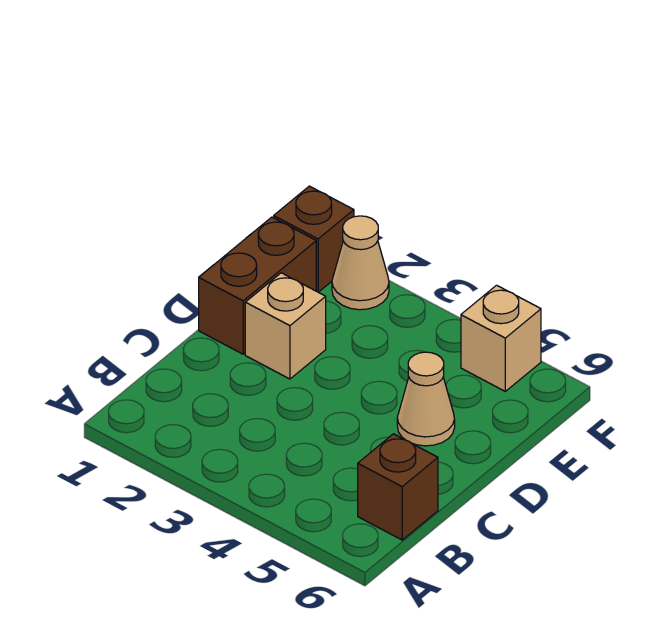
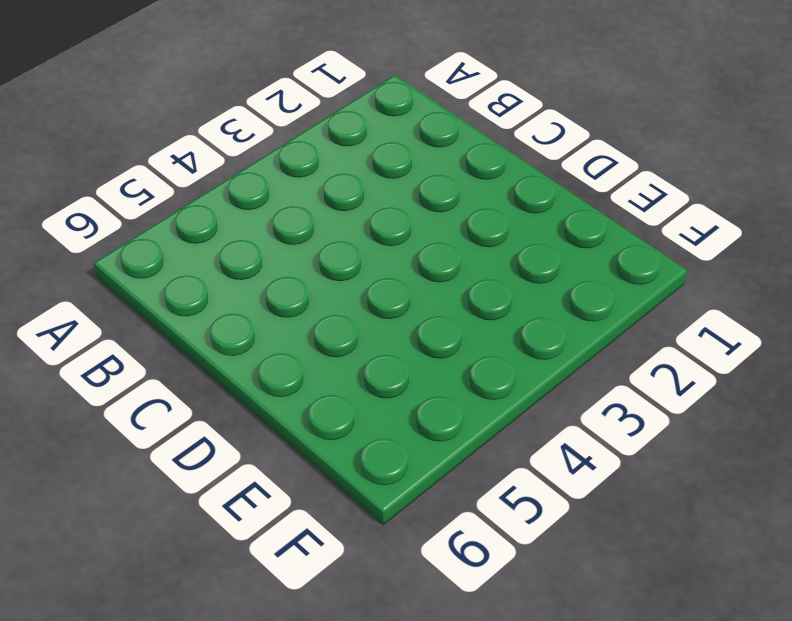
none -> brown brick B6 level 1
none -> brown brick D1:E1 level 1

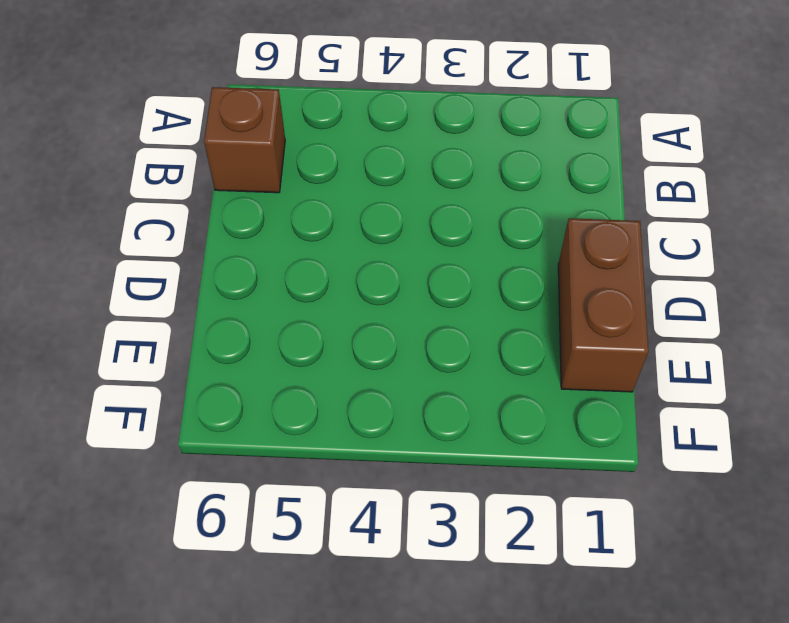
none -> tan brick D2 level 1
none -> tan cone D5 level 1

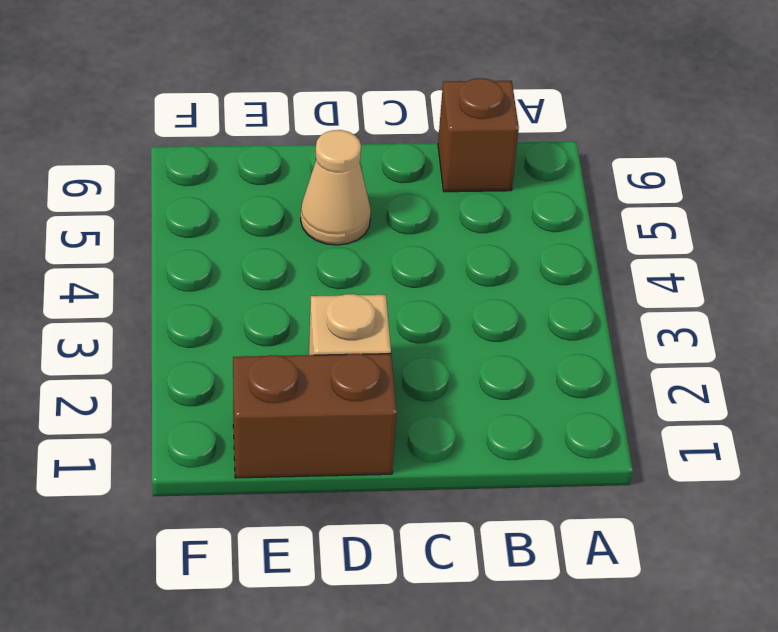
none -> brown brick F1 level 1
none -> tan cone F2 level 1

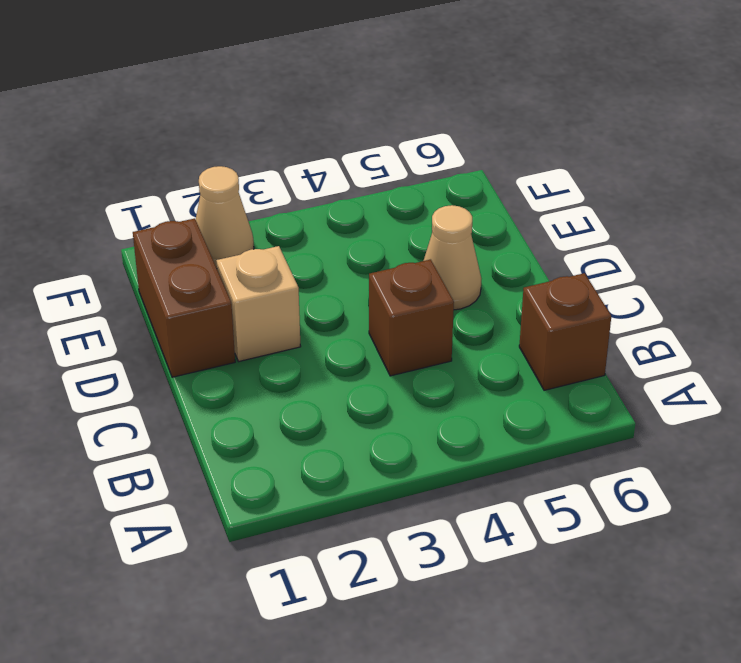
brown brick C4 level 1 -> brown brick F1 level 1
none -> tan brick F5 level 1

